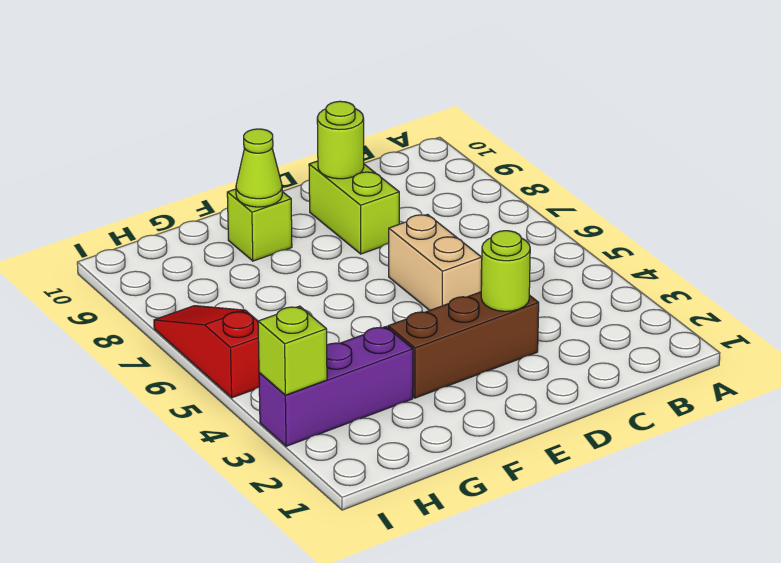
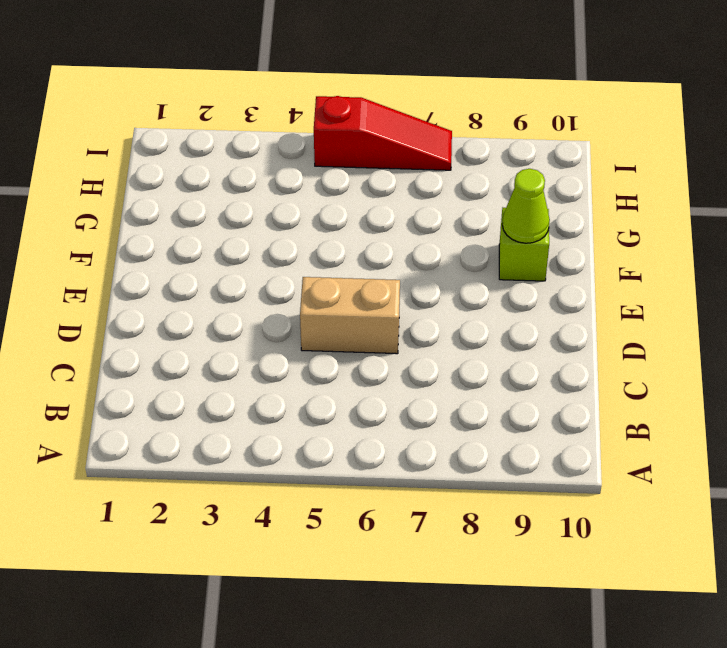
none -> brown brick D3:F3 level 1
none -> lime brick D8:D9 level 1

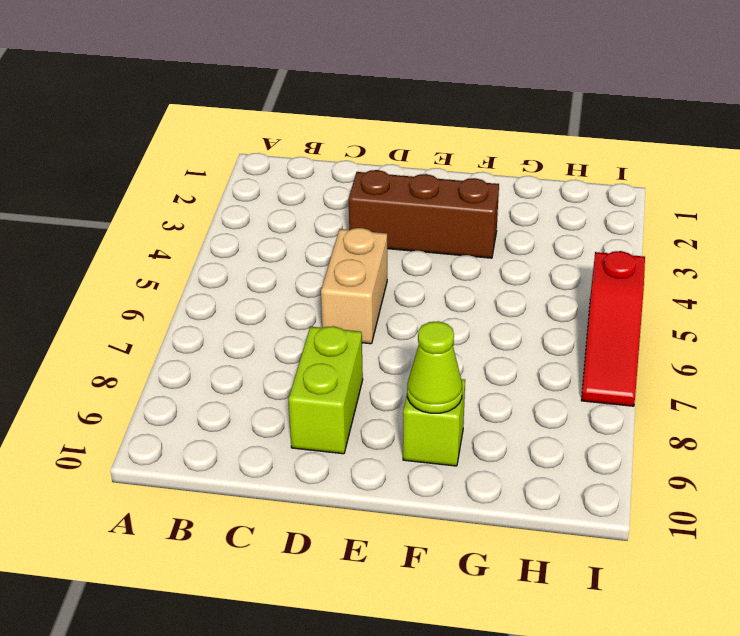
none -> purple brick G3:I3 level 1
none -> lime round brick D3 level 2

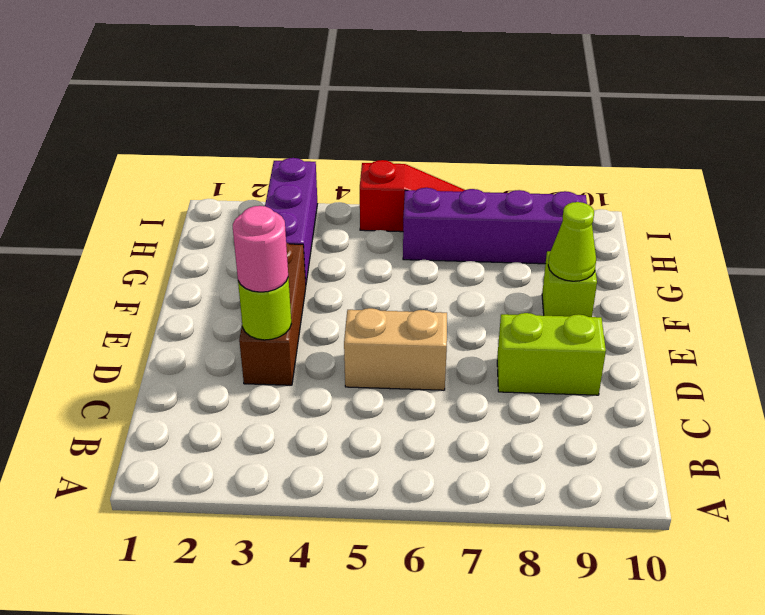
pink round brick D3 level 3 -> none
purple brick H6:H9 level 1 -> none
none -> lime round brick D9 level 2
none -> lime brick I3 level 2

